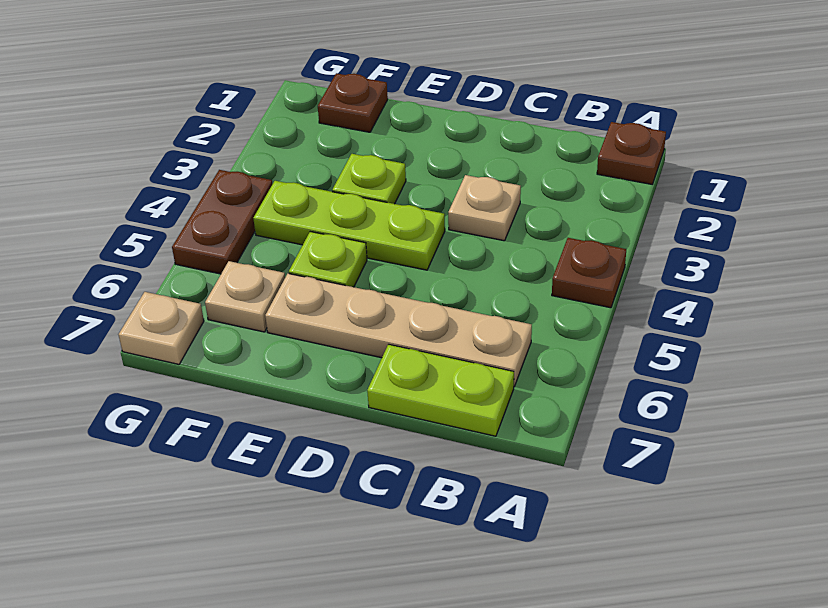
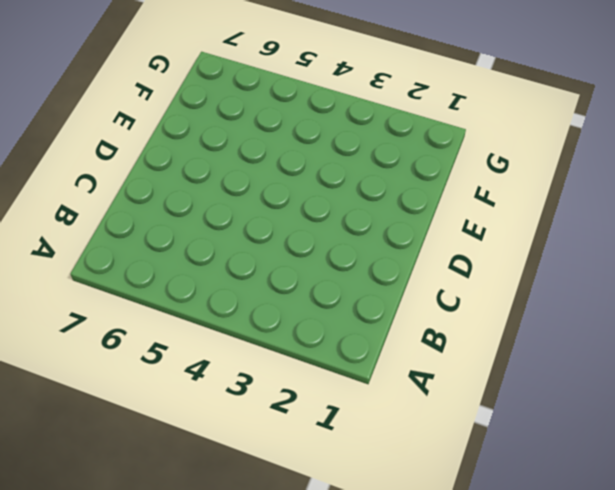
none -> brown plate A1 level 1
none -> brown plate A4 level 1
none -> tan plate B6:E6 level 1

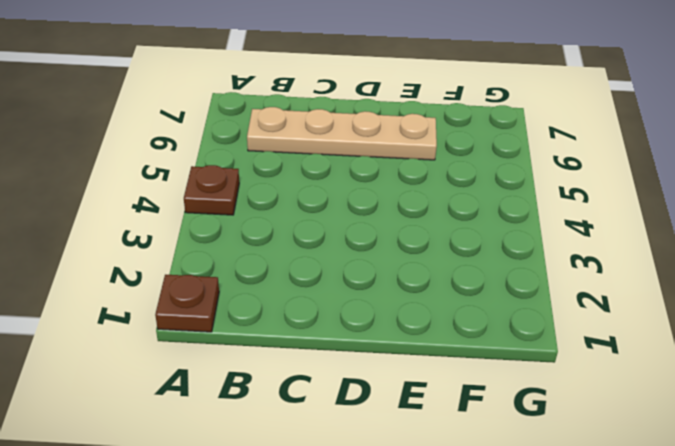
none -> lime plate B7:C7 level 1
none -> tan plate C3 level 1
none -> lime plate D4:F4 level 1

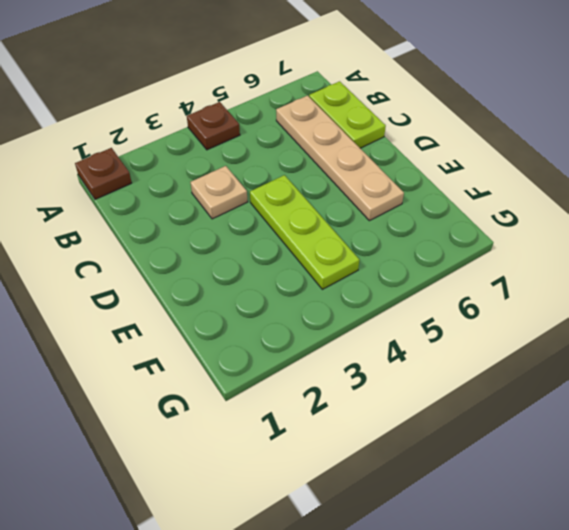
none -> lime plate E3 level 1
none -> lime plate E5 level 1
none -> brown plate F1 level 1

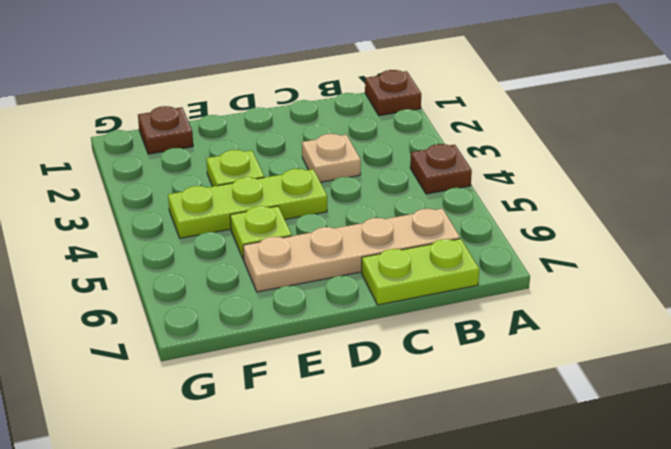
none -> tan plate F6 level 1
none -> brown plate G4:G5 level 1
none -> tan plate G7 level 1

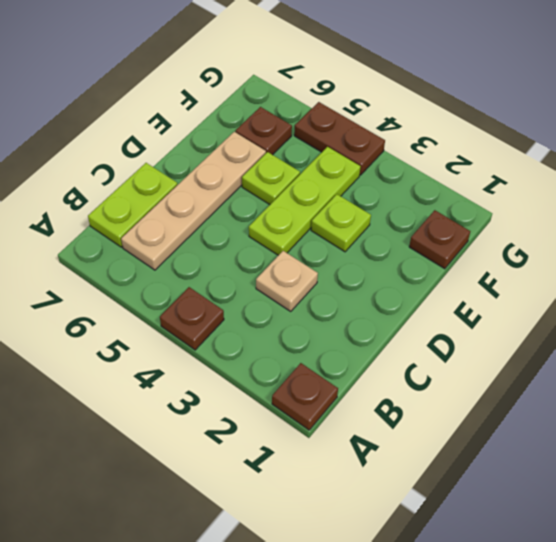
brown plate F6 level 1 -> tan plate F6 level 1
none -> tan plate G7 level 1

